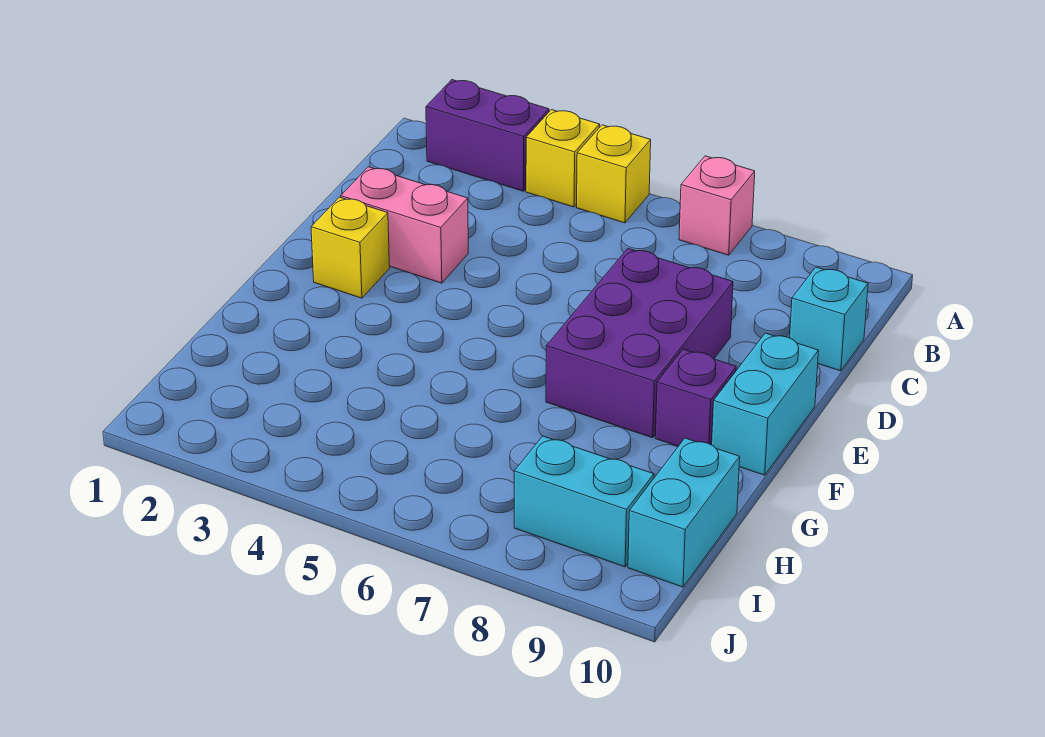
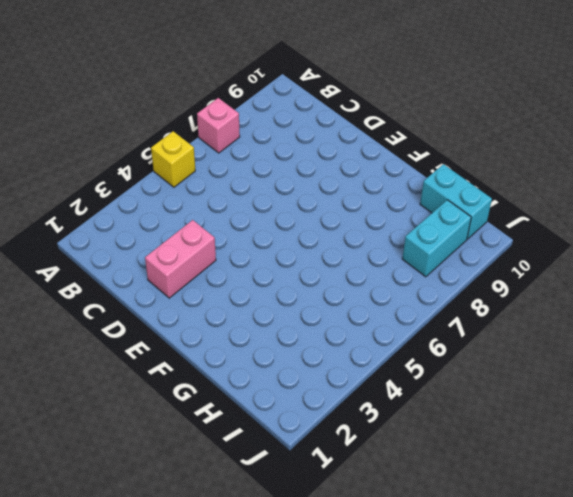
none -> purple brick A2:A3 level 1
none -> yellow brick A4 level 1
none -> cyan brick C10 level 1

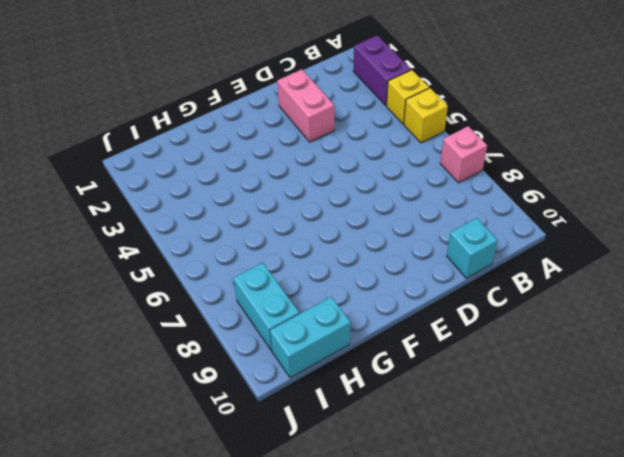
none -> purple brick D7:F8 level 1
none -> yellow brick E2 level 1
none -> cyan brick E10:F10 level 1

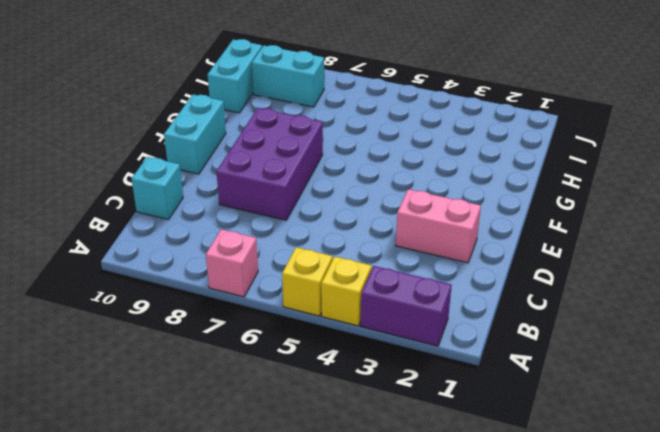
none -> yellow brick E2 level 1
none -> purple brick F9 level 1

